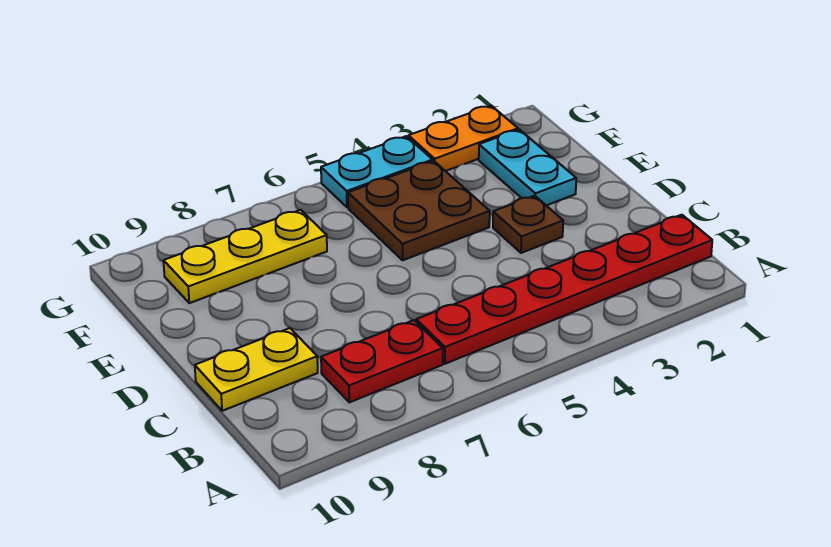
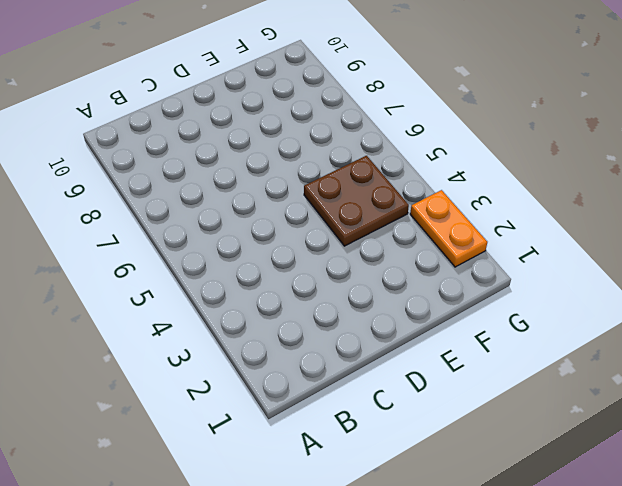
none -> red plate B1:B6 level 1
none -> red plate B7:B8 level 1

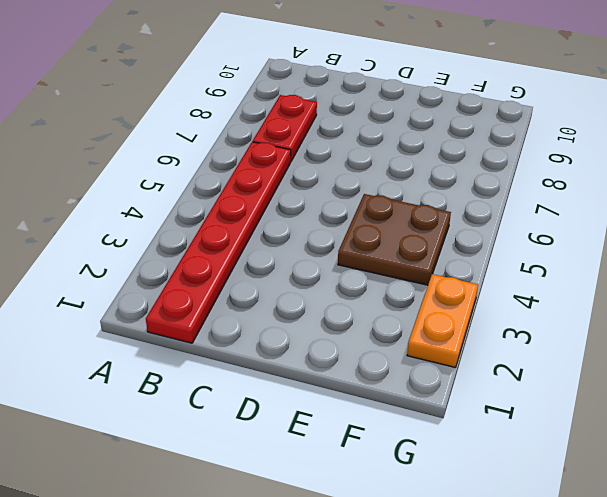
none -> yellow plate C9:C10 level 1
none -> brown plate D3 level 1

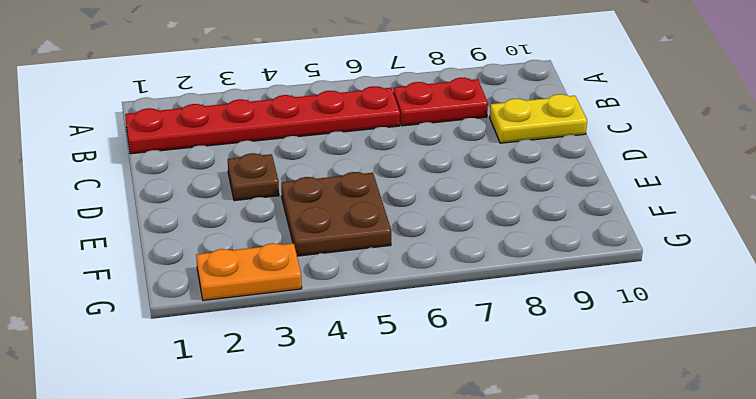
none -> cyan plate E2:F2 level 1
none -> yellow plate F7:F9 level 1

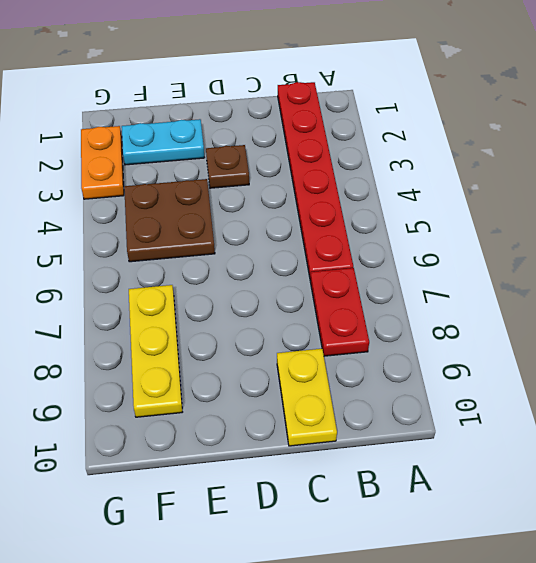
none -> cyan plate G4:G5 level 1

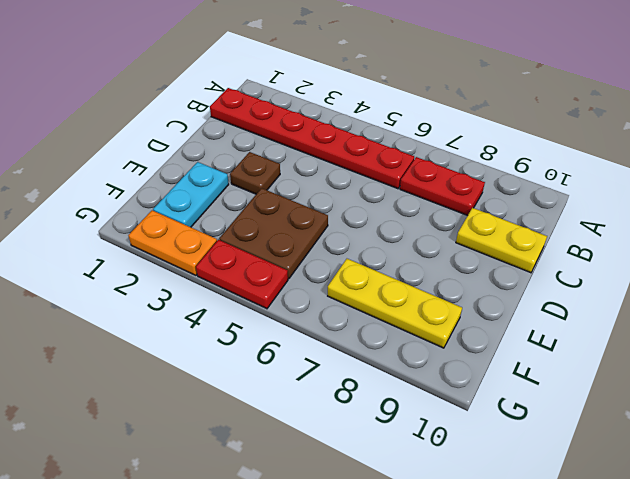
red plate G4:G5 level 1 -> cyan plate G4:G5 level 1

